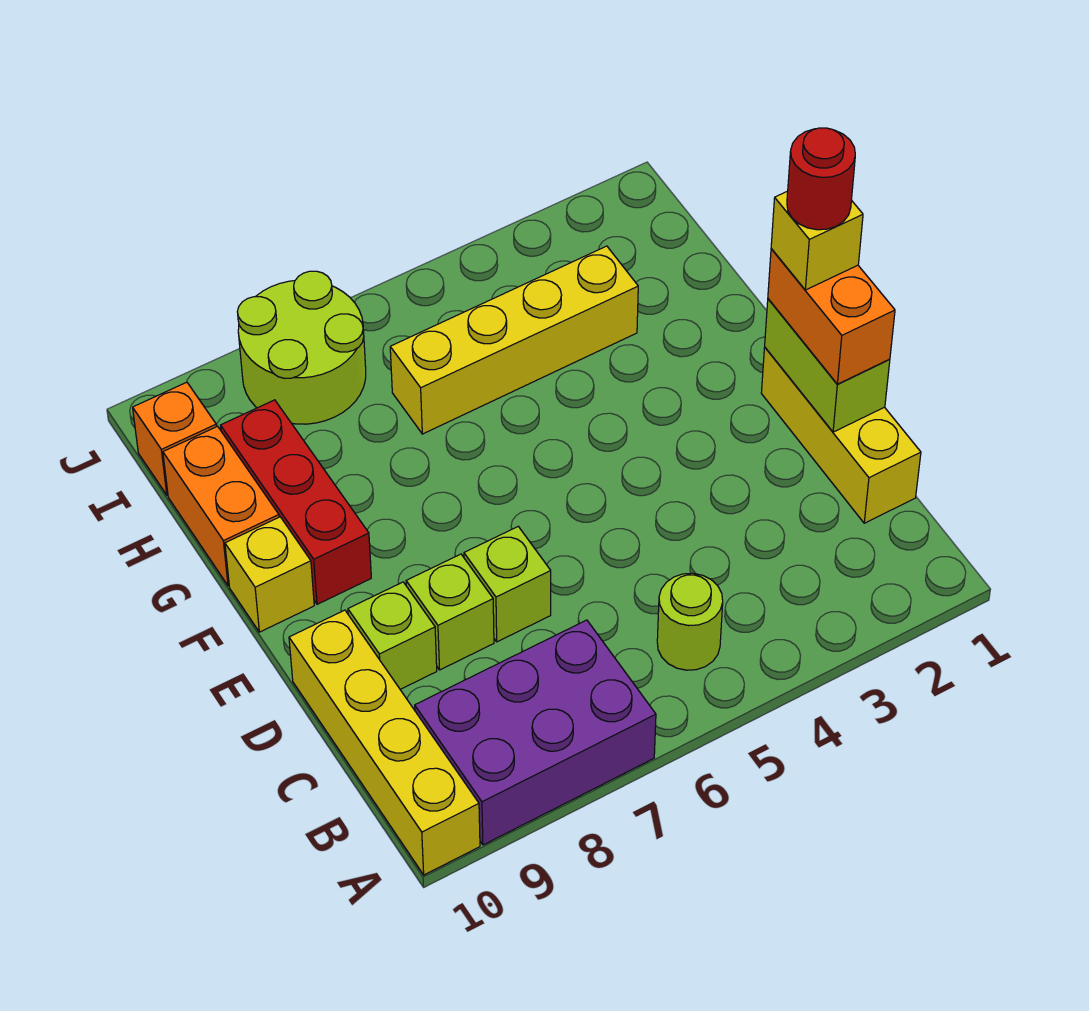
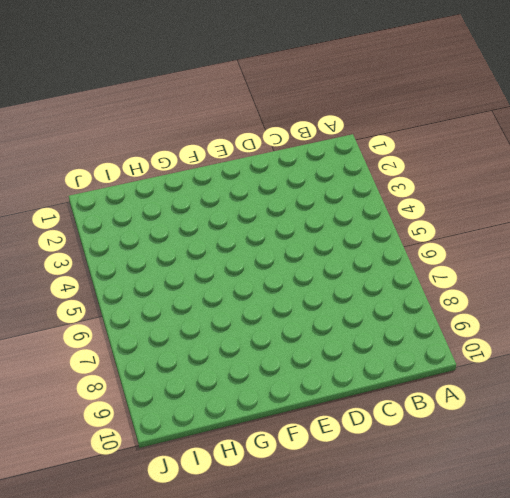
none -> purple brick A7:B9 level 1
none -> yellow brick A10:D10 level 1
none -> lime round brick B5 level 1

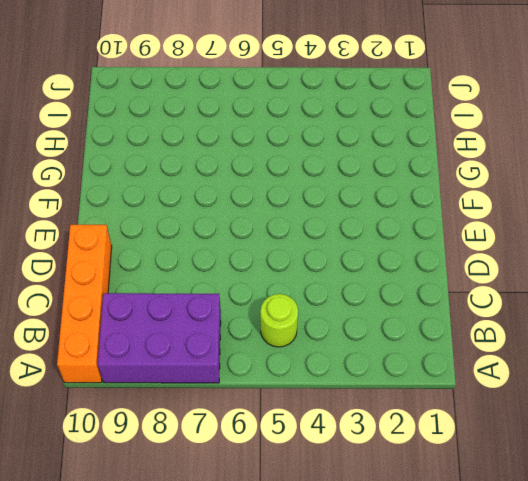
orange brick A10:D10 level 1 -> yellow brick A10:D10 level 1
none -> yellow brick C1:E1 level 1
none -> lime brick D7 level 1
none -> lime brick D8 level 1

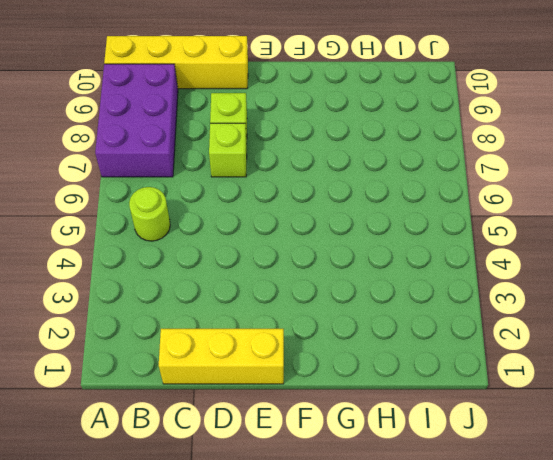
none -> lime brick D9 level 1
none -> red brick F9:H9 level 1
none -> yellow brick F10 level 1

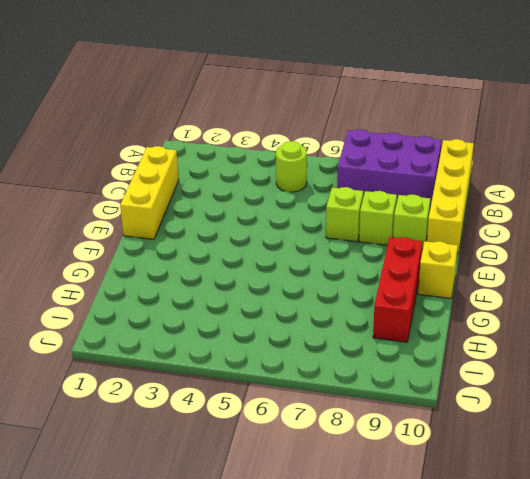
none -> orange brick G10:H10 level 1
none -> yellow brick H3:H6 level 1
none -> lime round brick I7:J8 level 1

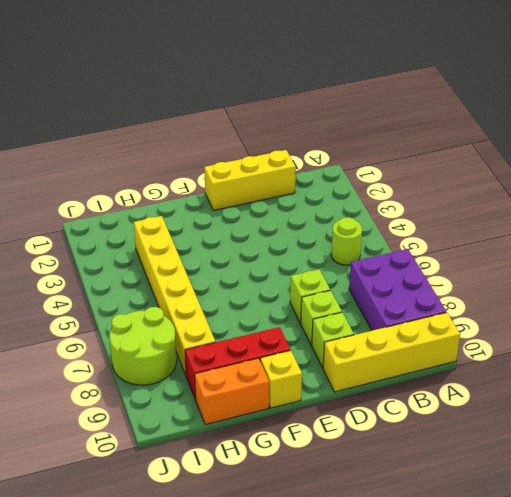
yellow brick H3:H8 level 1 -> yellow brick H3:H6 level 1
none -> orange brick I10 level 1
none -> lime brick D1:E1 level 2
none -> orange brick D1:E1 level 3

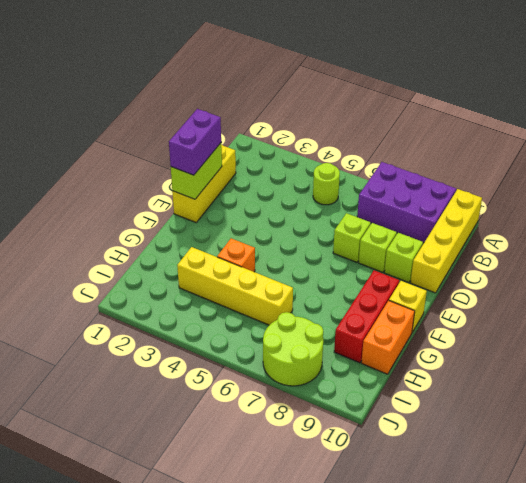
purple brick D1:E1 level 3 -> orange brick D1:E1 level 3
orange brick G4 level 1 -> orange brick I10 level 1
none -> yellow brick E1 level 4
none -> red round brick E1 level 5

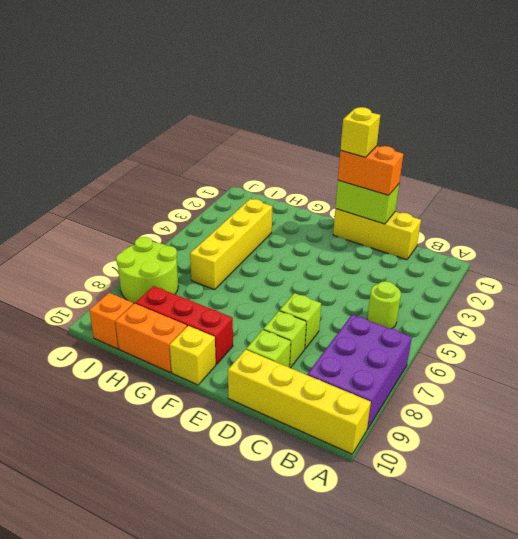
none -> red round brick E1 level 5

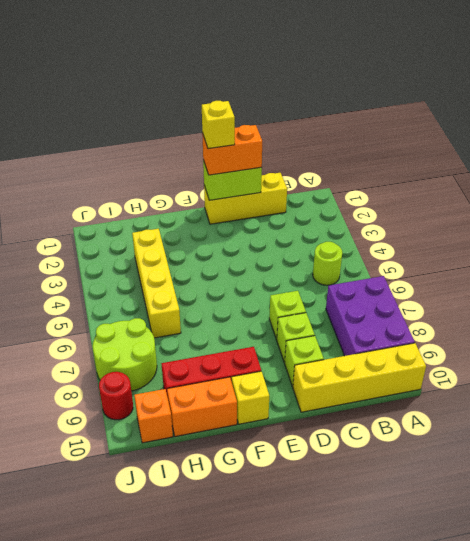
red round brick J9 level 1 -> red round brick E1 level 5

